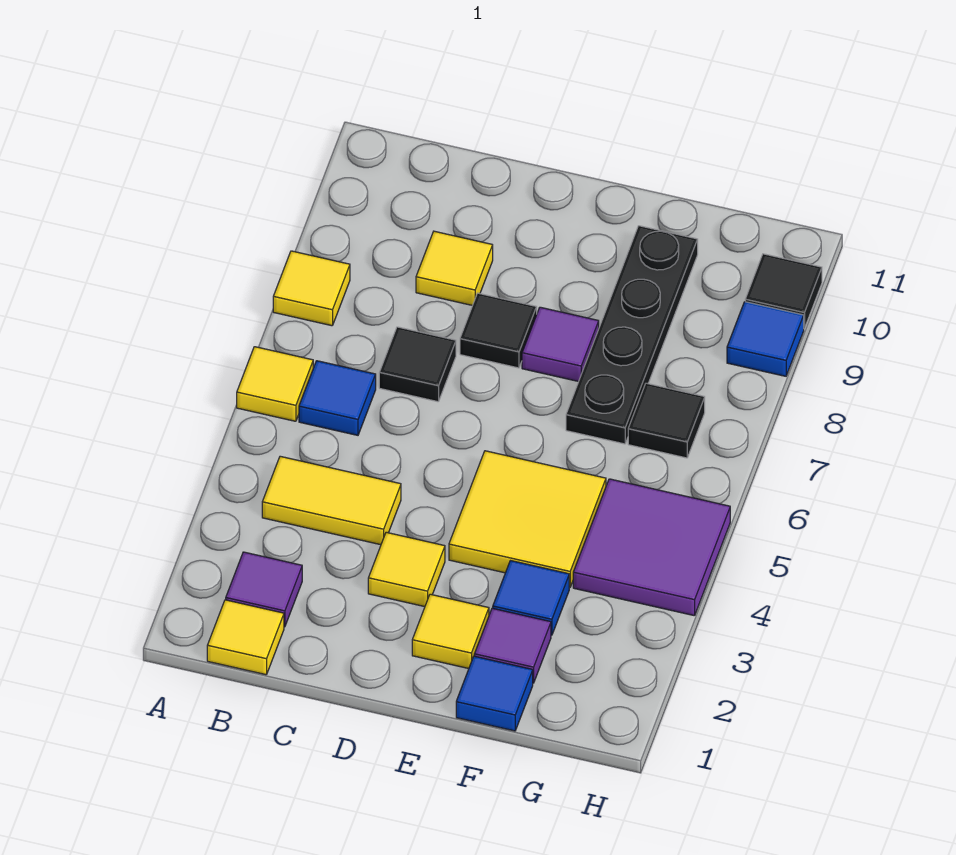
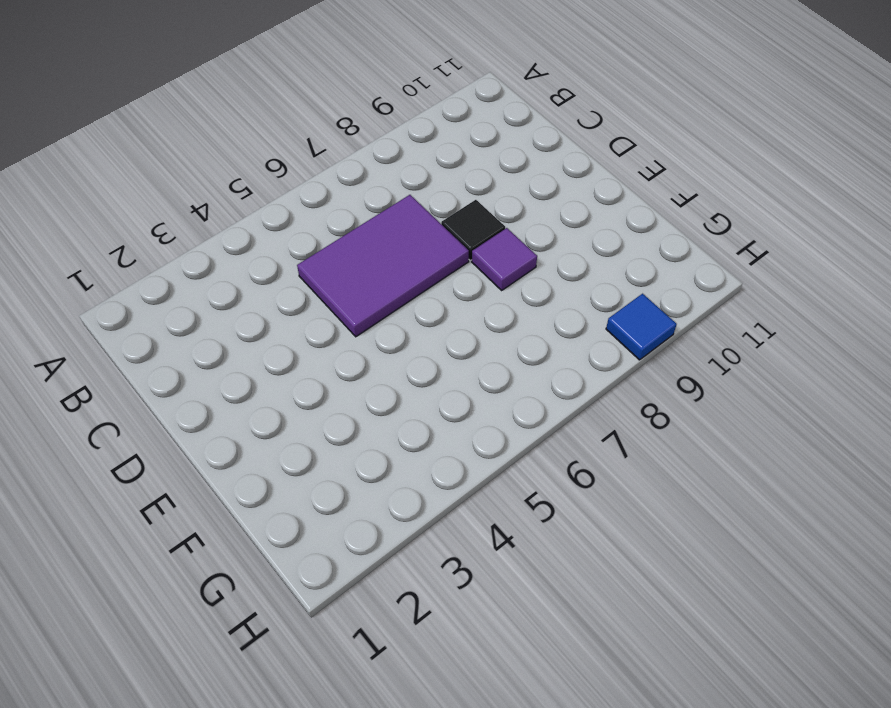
purple tile C5:D7 level 1 -> black tile C7 level 1
none -> yellow tile A6 level 1
none -> yellow tile A8 level 1
none -> yellow tile B1 level 1

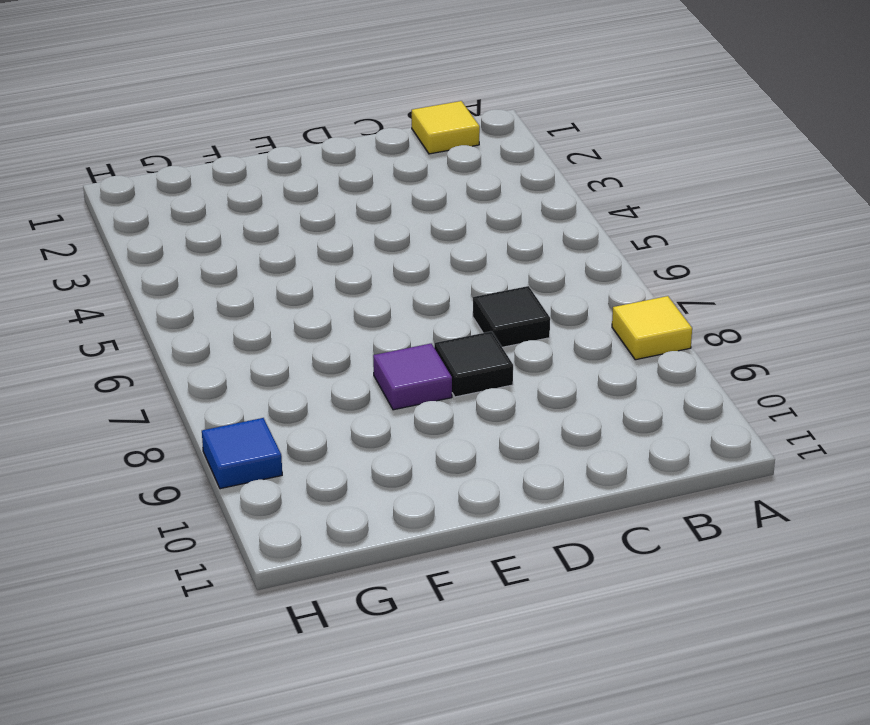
none -> yellow tile A6 level 1
none -> purple tile B2 level 1
none -> yellow tile B4:C4 level 1

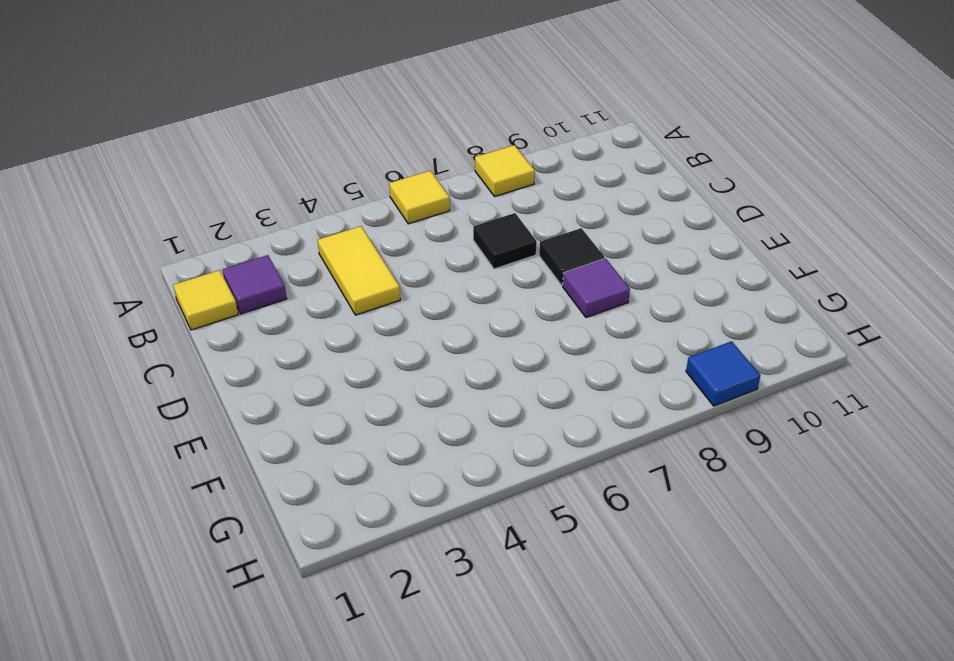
none -> blue tile B6 level 1
none -> yellow tile C9 level 1
none -> yellow tile D3 level 1

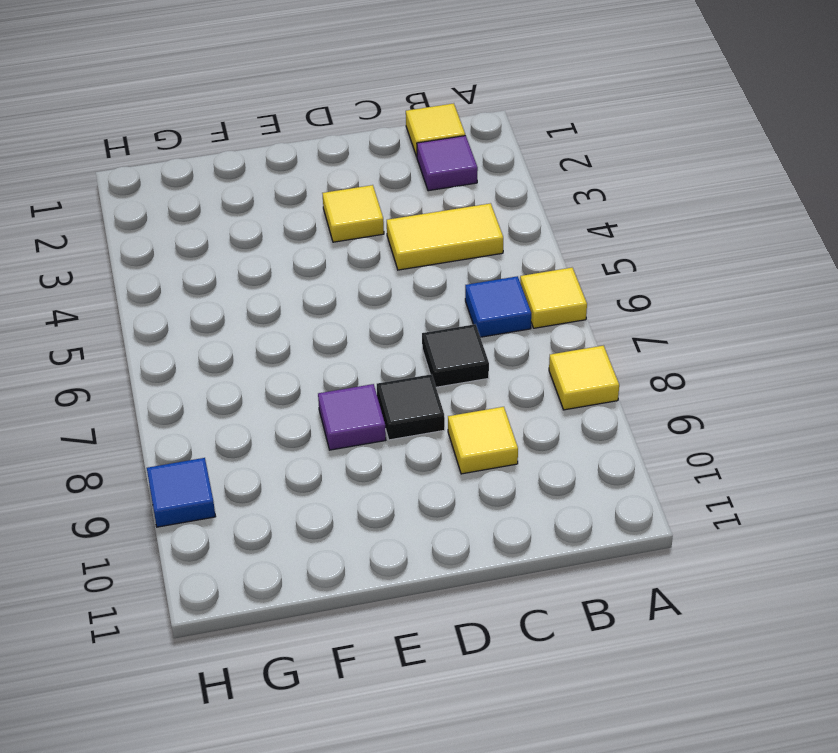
none -> yellow tile E2 level 1
none -> yellow tile E4:F5 level 1
none -> blue tile F1 level 1

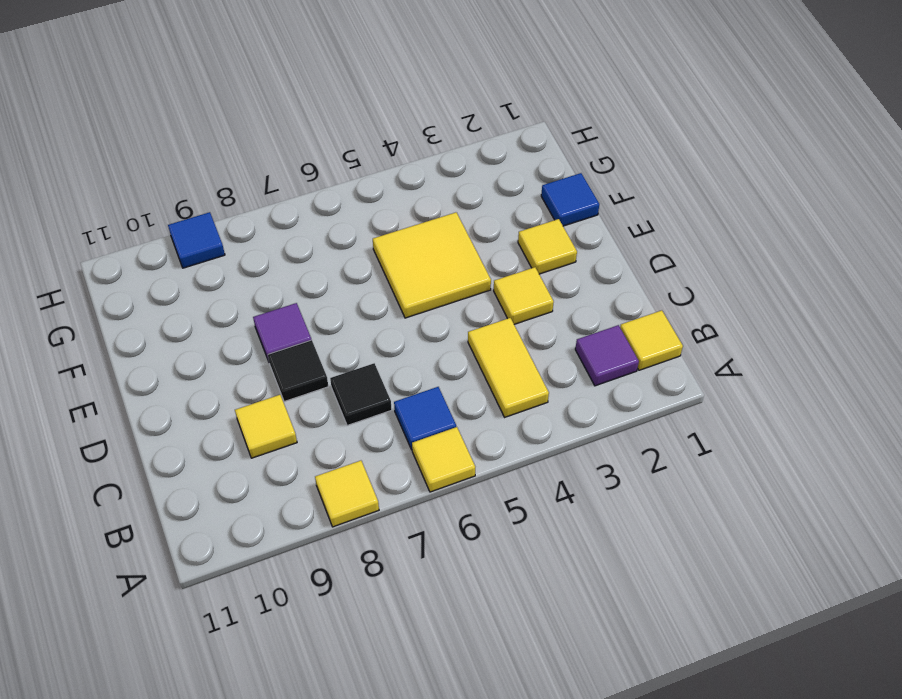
none -> purple tile F2 level 1
none -> blue tile F3 level 1
none -> black plate F7:F10 level 1

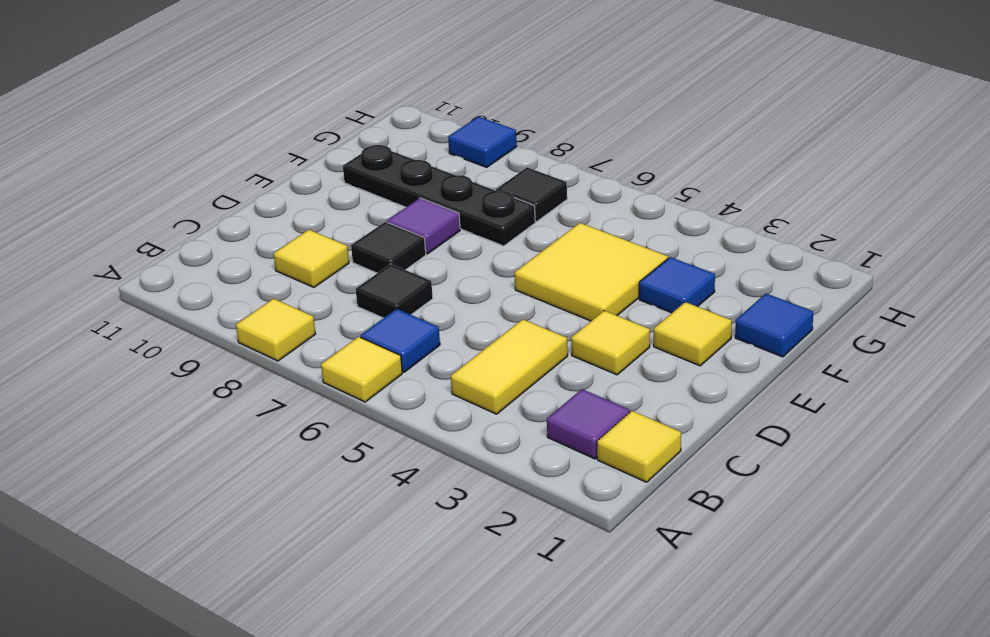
none -> purple tile F2 level 1
none -> purple tile G4:H5 level 1
none -> black tile H10 level 1

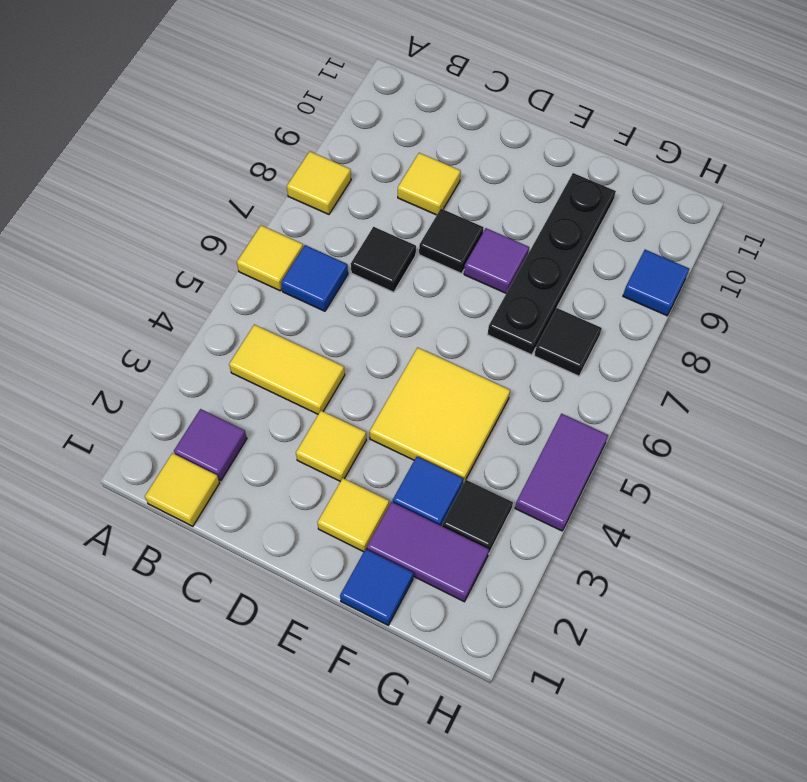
purple tile F2:G2 level 1 -> purple tile F2 level 1
black tile G3 level 1 -> black tile H10 level 1
purple tile H4:H5 level 1 -> purple tile G4:H5 level 1

